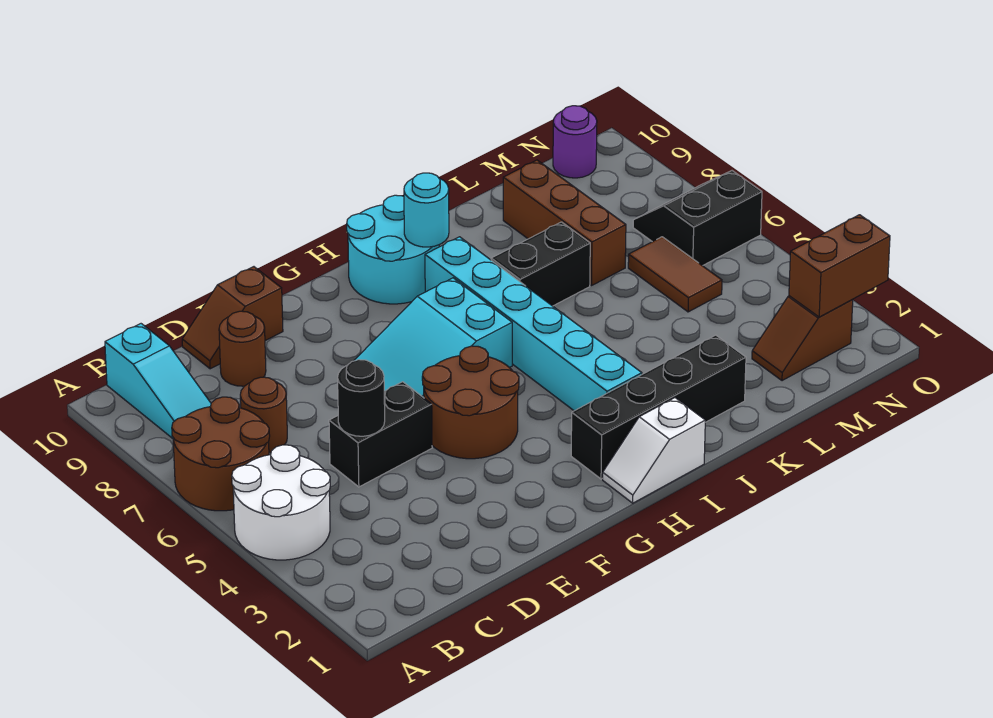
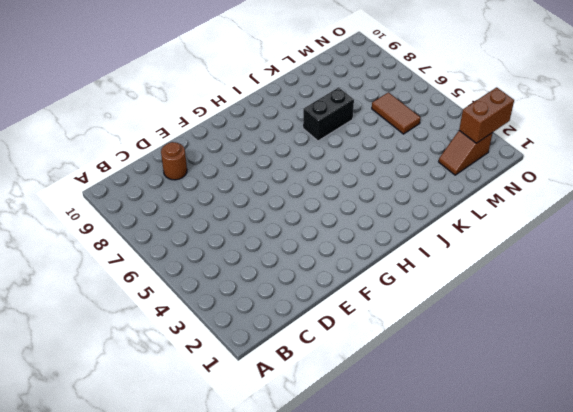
none -> white round brick A4:B5 level 1
none -> brown round brick A6:B7 level 1
none -> cyan slope B8:B10 level 1 top 10

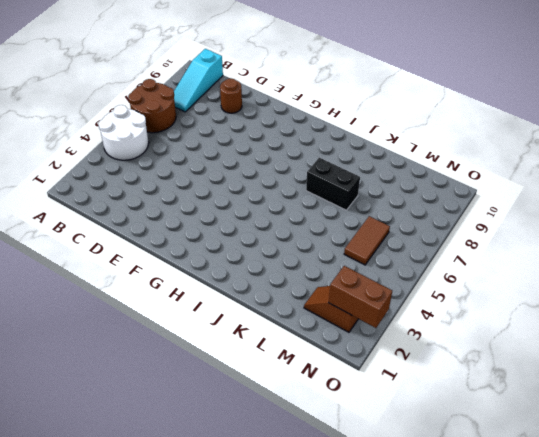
none -> brown round brick C7 level 1
none -> black brick D5:E5 level 1
none -> brown slope D10:E10 level 1 top E

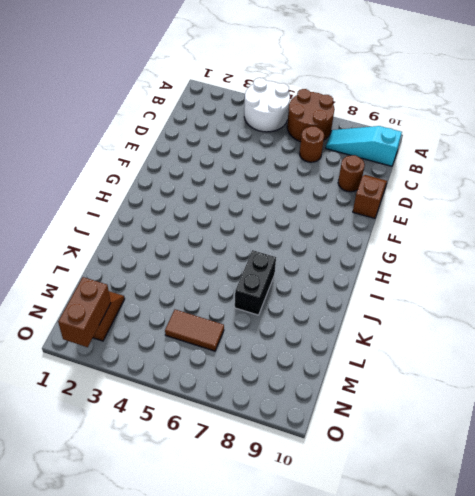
none -> black brick D5:E5 level 1
none -> brown round brick F4:G5 level 1
none -> cyan slope F6:H7 level 1 top H

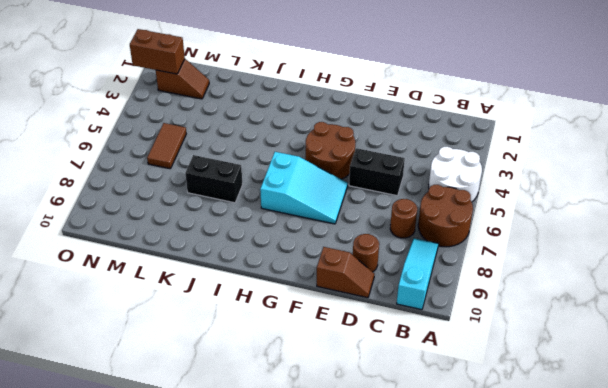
none -> white slope H1:I1 level 1 top I
none -> black brick H2:K2 level 1
none -> cyan round brick H9:I10 level 1

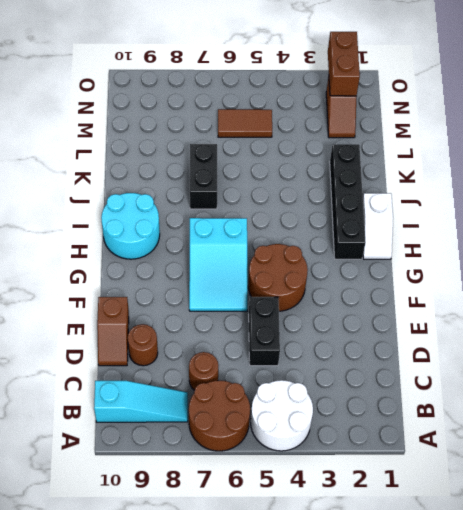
none -> cyan brick I3:I8 level 1
none -> brown brick L7:L9 level 1
none -> black slope N6:O7 level 1 top 6

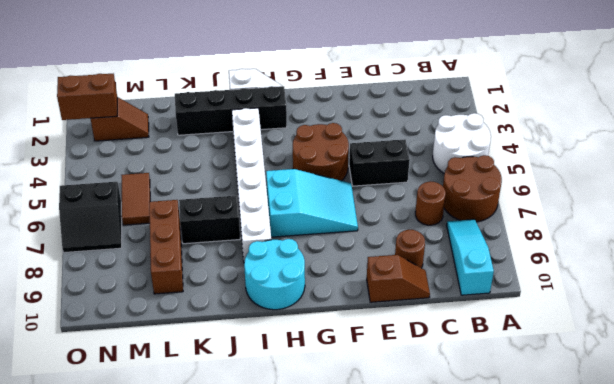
white brick I3:I8 level 1 -> cyan brick I3:I8 level 1
none -> purple round brick N10 level 1
none -> black round brick D5 level 2
none -> cyan round brick I9 level 2

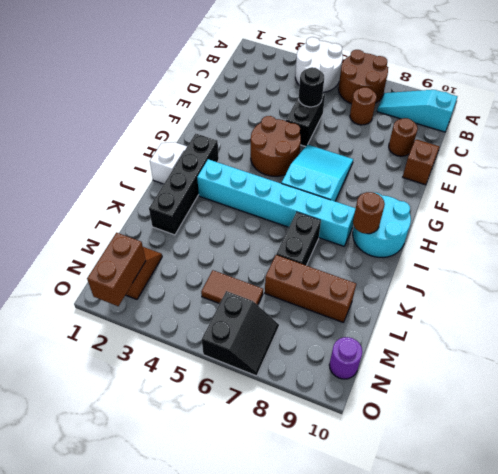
brown round brick I9 level 2 -> cyan round brick I9 level 2

